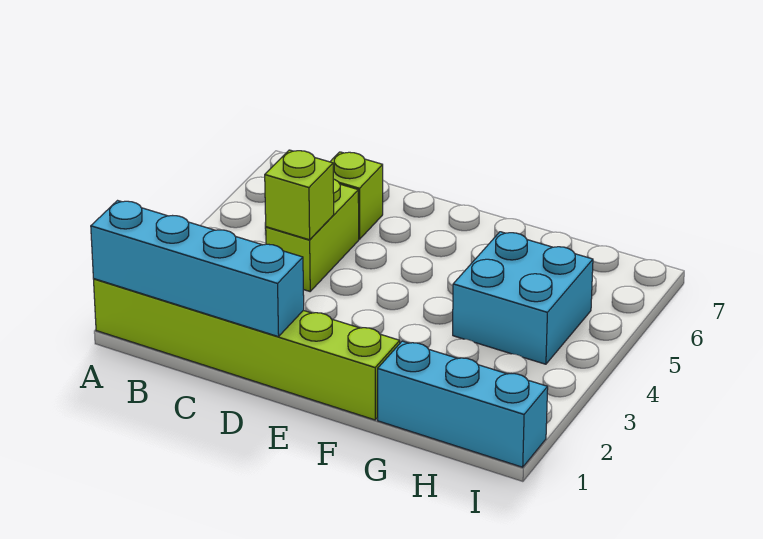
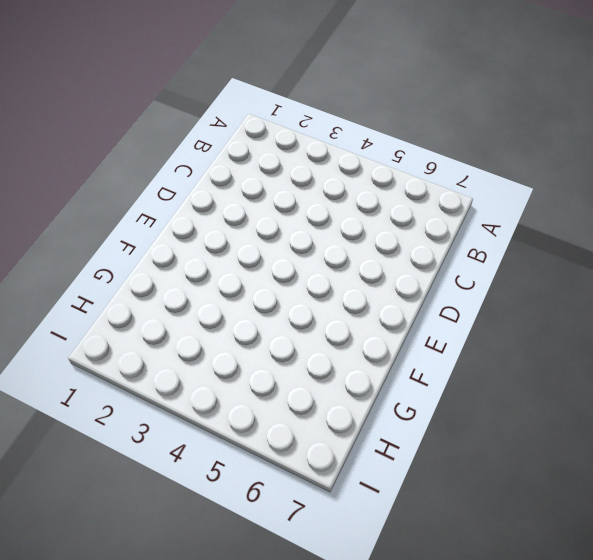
none -> lime brick A1:F1 level 1
none -> lime brick C4:C5 level 1

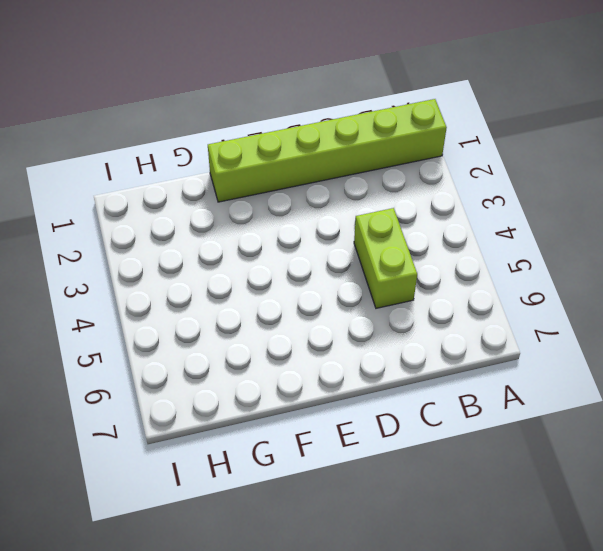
none -> lime brick C6 level 1
none -> cyan brick G1:I1 level 1

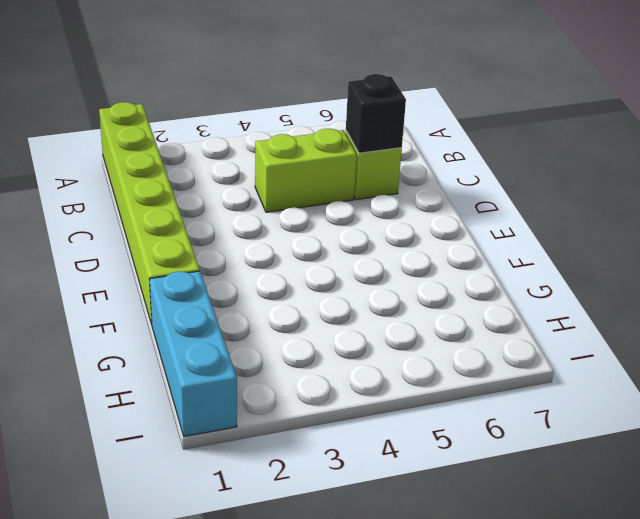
black brick C6 level 2 -> none
none -> cyan brick G4:H5 level 1
none -> cyan brick A1:D1 level 2

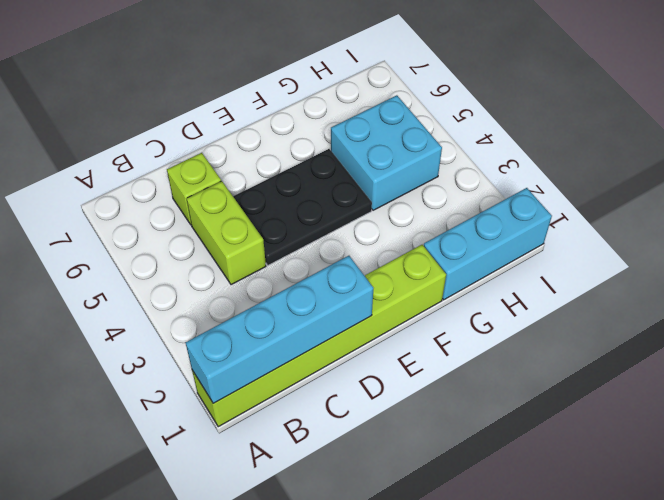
black plate D4:F5 level 1 -> none
none -> lime brick C4 level 2

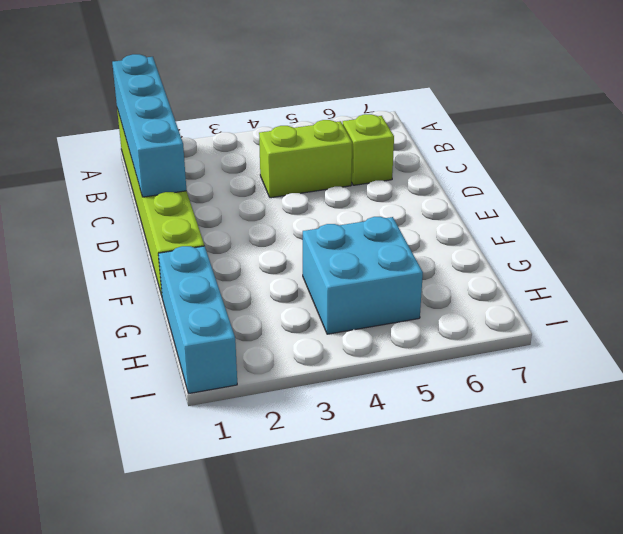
none -> lime brick C4 level 2

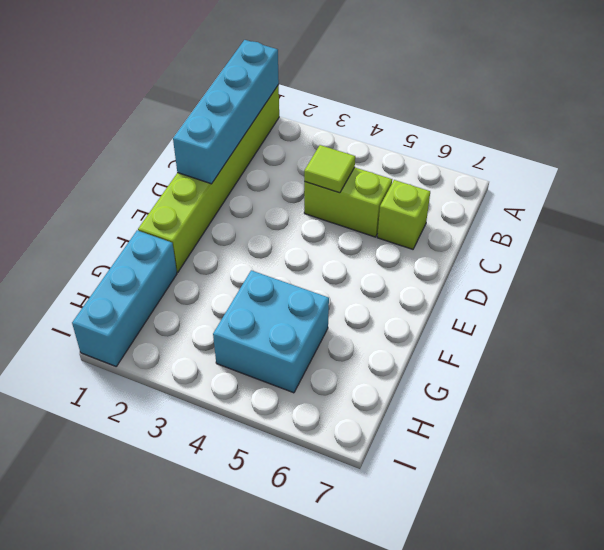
lime tile C4 level 2 -> lime brick C4 level 2

